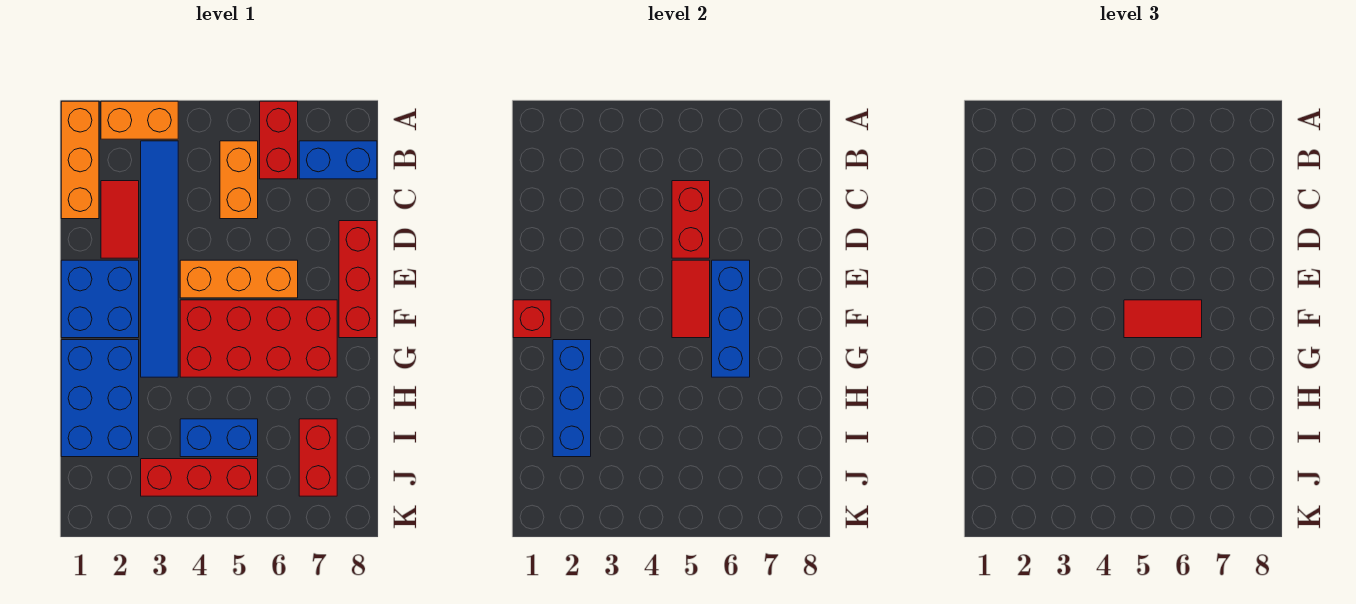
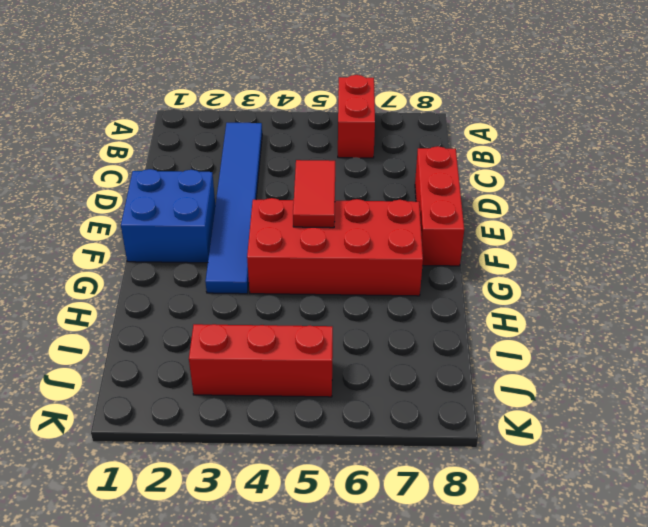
none -> orange brick A1:C1 level 1
none -> orange brick A2:A3 level 1
none -> orange brick B5:C5 level 1

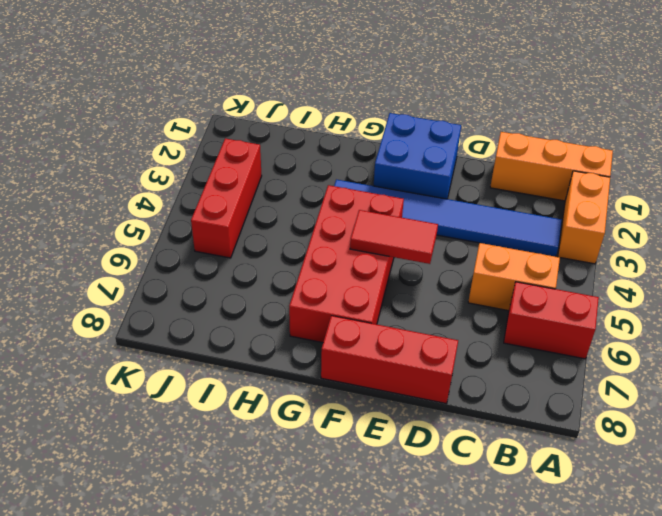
none -> blue brick B7:B8 level 1
none -> red tile C2:D2 level 1
none -> orange brick E4:E6 level 1

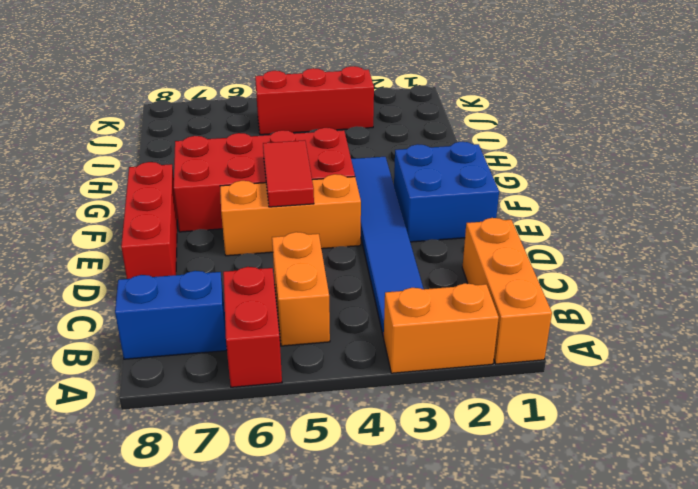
none -> red tile C2:D2 level 1
none -> blue brick G1:I2 level 1
none -> blue brick I4:I5 level 1

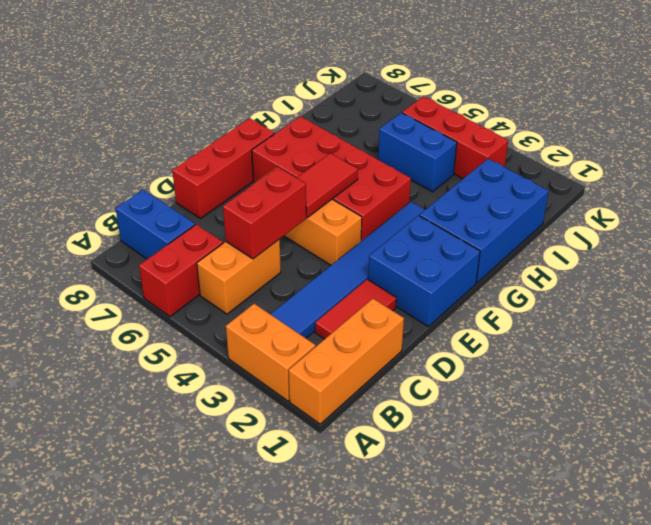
none -> red brick I7:J7 level 1
none -> blue brick E6:G6 level 2
none -> red brick F1 level 2

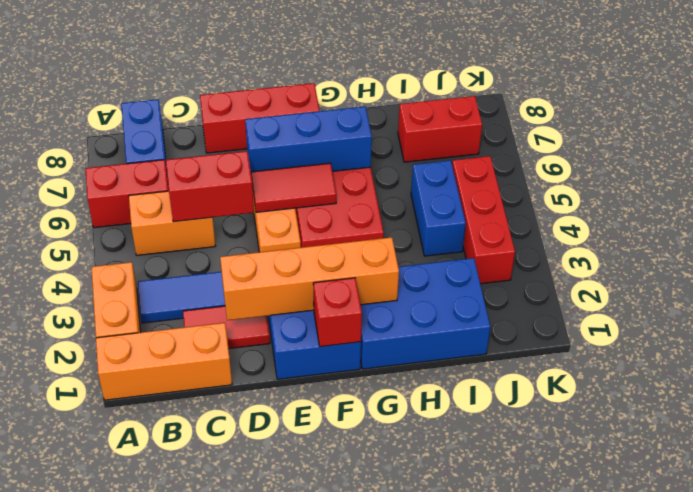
orange brick D2:G2 level 2 -> blue brick G2:I2 level 2
none -> red tile F5:F6 level 3

